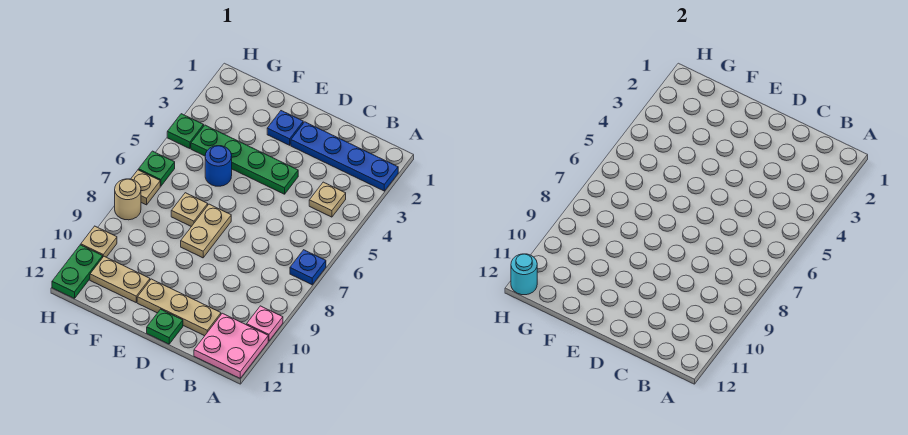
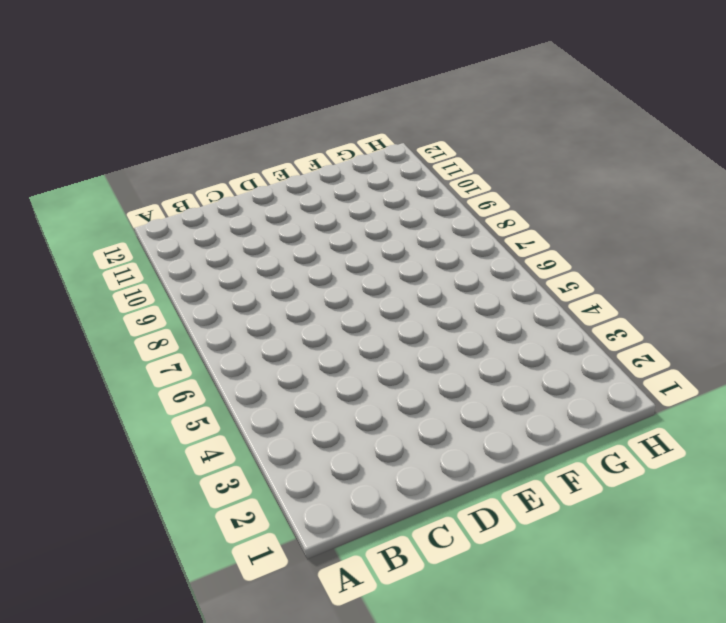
none -> blue plate A2:D2 level 1
none -> blue plate A7 level 1
none -> pink plate A10 level 1

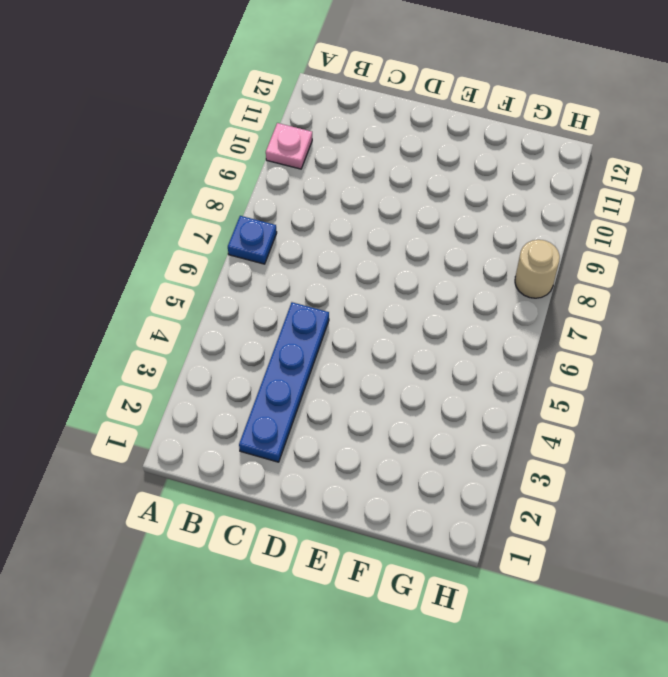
blue plate C2:C5 level 1 -> blue plate A2:D2 level 1
none -> pink plate A11:B12 level 1
none -> tan plate B4 level 1
none -> tan plate C11:E11 level 1

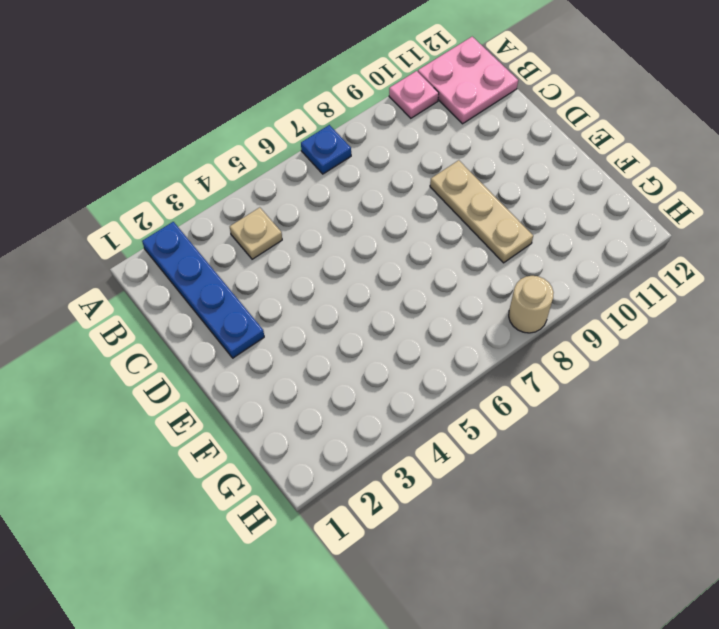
tan plate D9:F9 level 1 -> tan plate C11:E11 level 1
none -> green plate D4:G4 level 1
none -> green plate D12 level 1
none -> blue plate E2 level 1

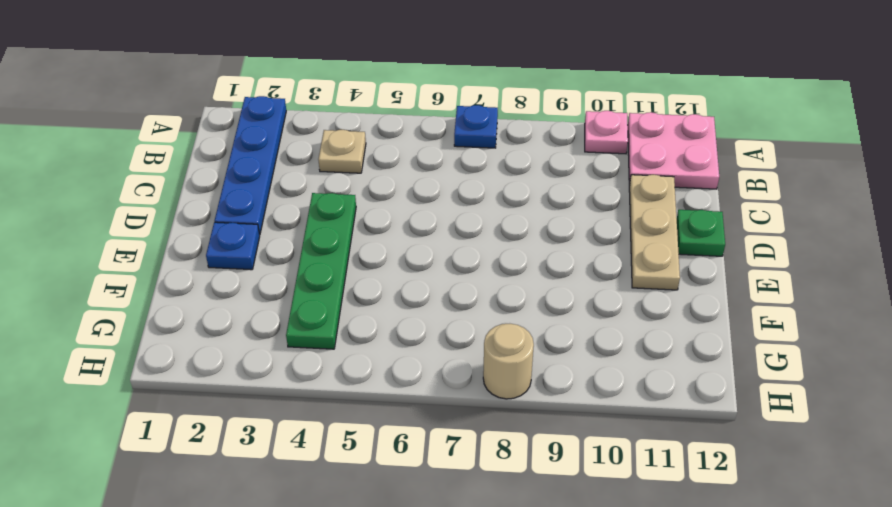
none -> tan plate E7:E8 level 1
none -> blue round brick F5 level 1
none -> tan plate F7 level 1

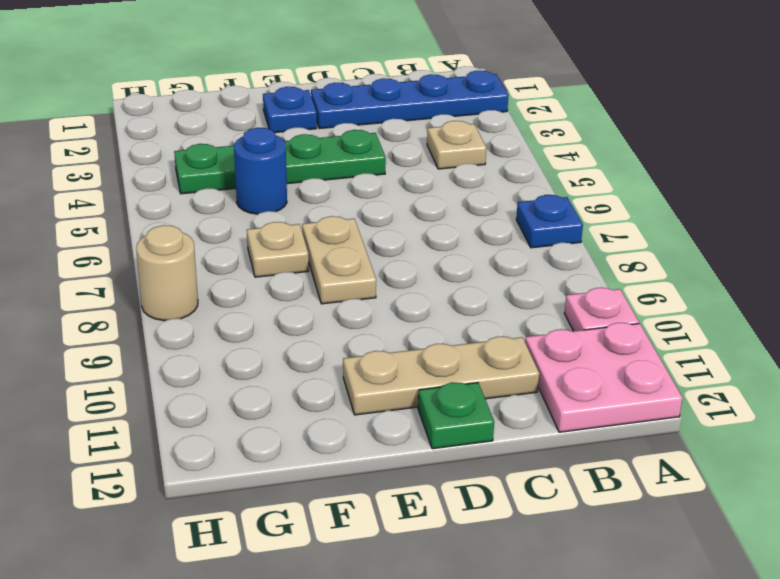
none -> tan plate F11:G11 level 1
none -> green plate H4 level 1
none -> green plate H6 level 1

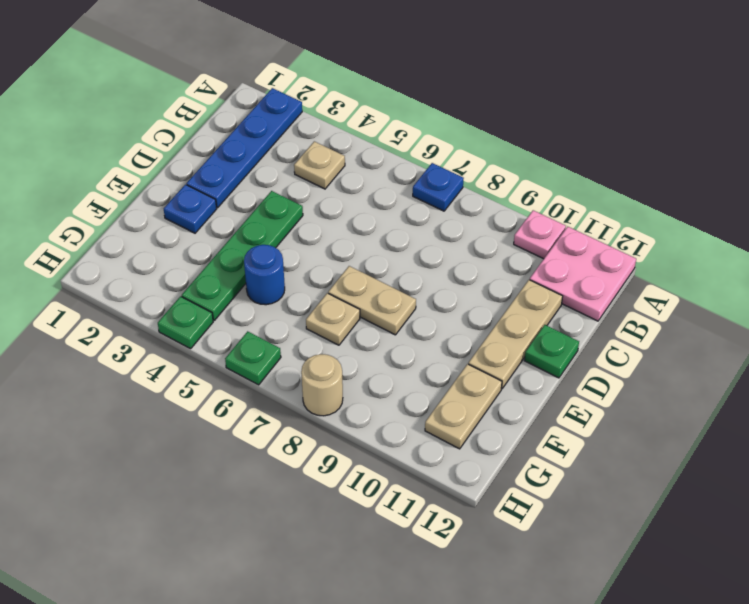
none -> tan plate H7 level 1
none -> tan plate H10 level 1
none -> green plate H11:H12 level 1

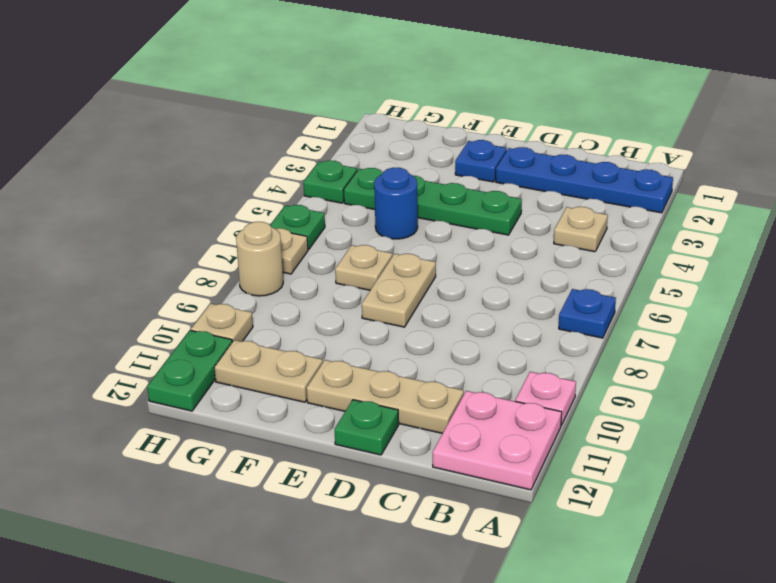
none -> cyan round brick H12 level 2

